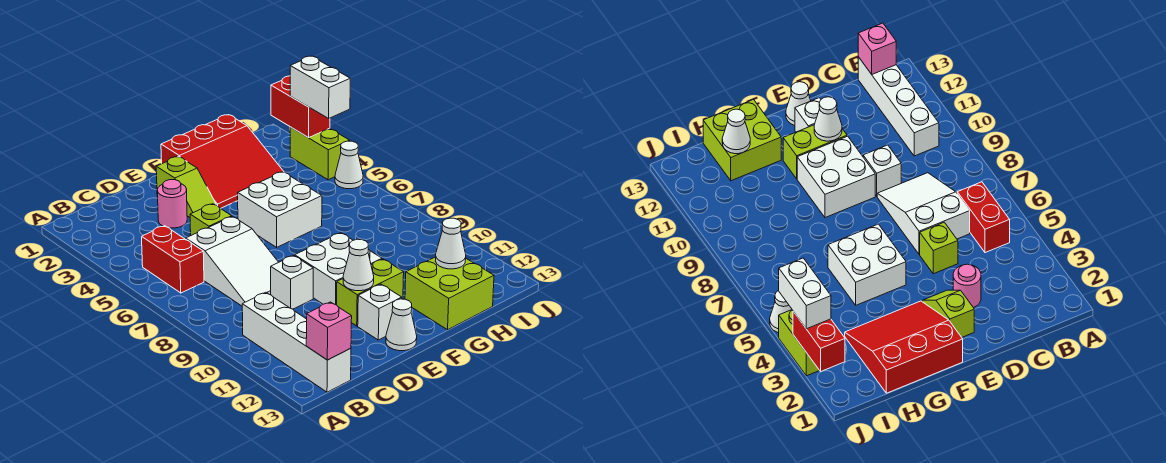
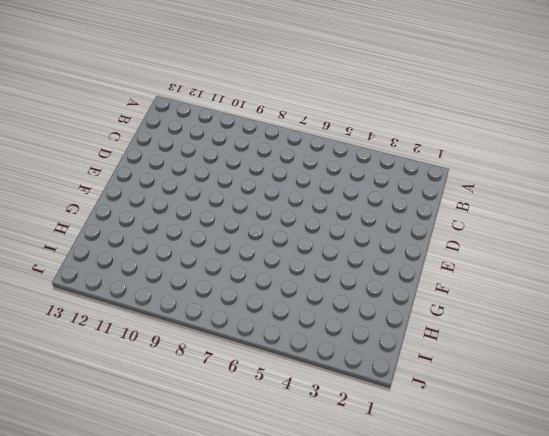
none -> red brick B5:B6 level 1
none -> white brick B10:B13 level 1
none -> white slope C6:D8 level 1 top 6

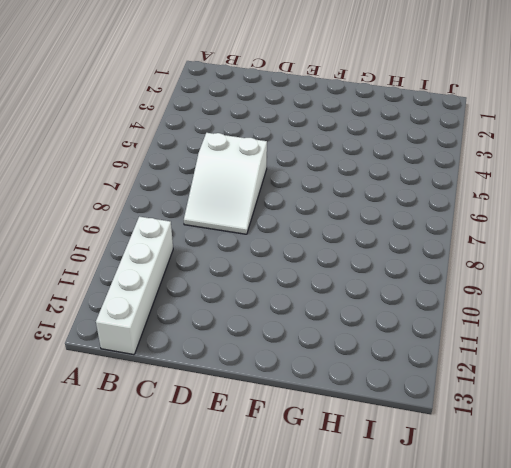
none -> red brick B5:B6 level 1
none -> pink round brick D3 level 1
none -> lime brick D5 level 1

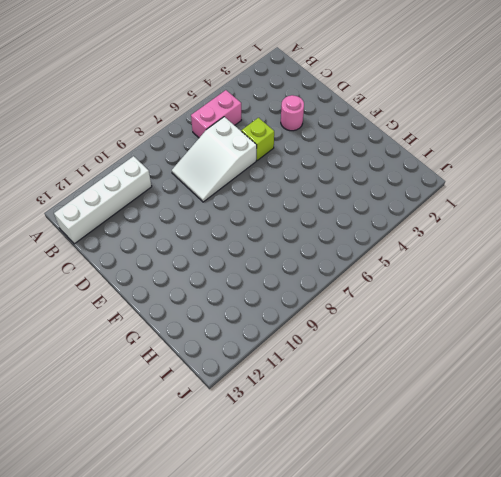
pink brick B5:B6 level 1 -> red brick B5:B6 level 1
none -> white brick D9 level 1
none -> lime slope E2:E3 level 1 top 2
none -> white brick E9:F10 level 1

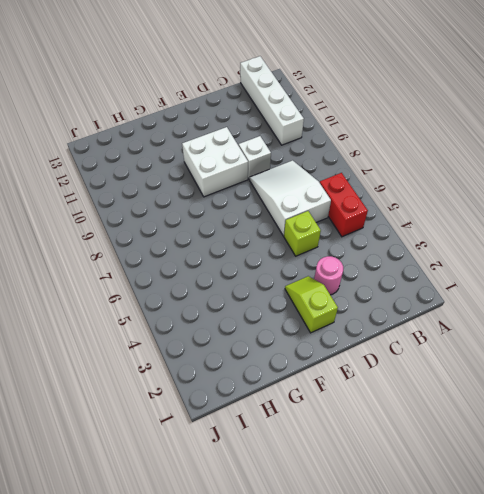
none -> lime brick E11:F11 level 1
none -> white brick E12 level 1
none -> white cone E13 level 1

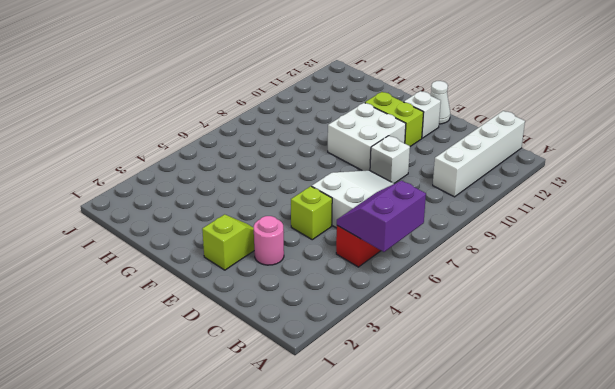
purple slope A5:B6 level 2 top A -> none
none -> red slope F1:H3 level 1 top 1
none -> white brick F5:G6 level 1
none -> lime brick G12:H13 level 1

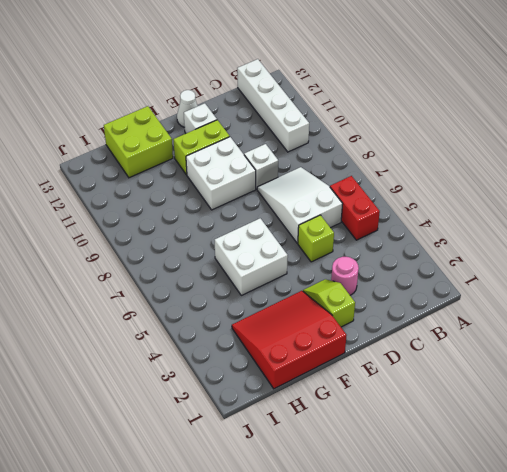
none -> lime brick J3:J4 level 1
none -> white cone J5 level 1
none -> pink brick B13 level 2

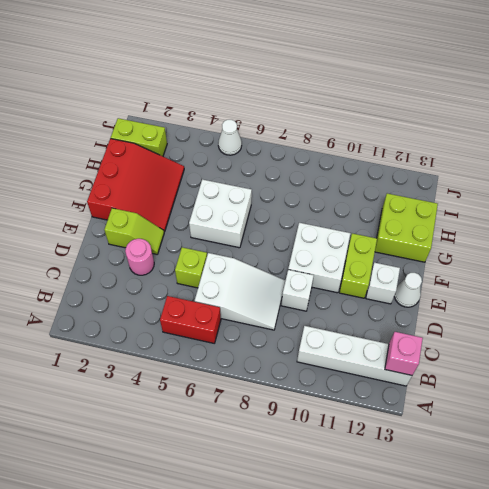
lime brick I1:I2 level 1 -> lime brick J3:J4 level 1
none -> white cone E11 level 2
none -> white cone H12 level 2
none -> red brick J2:J3 level 2

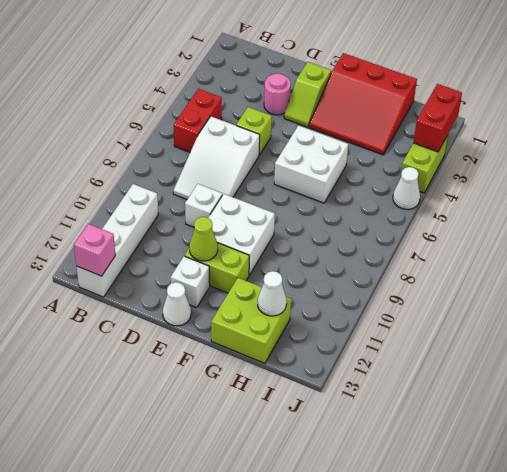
lime cone E11 level 2 -> white cone E11 level 2
none -> white brick J3:J4 level 3

